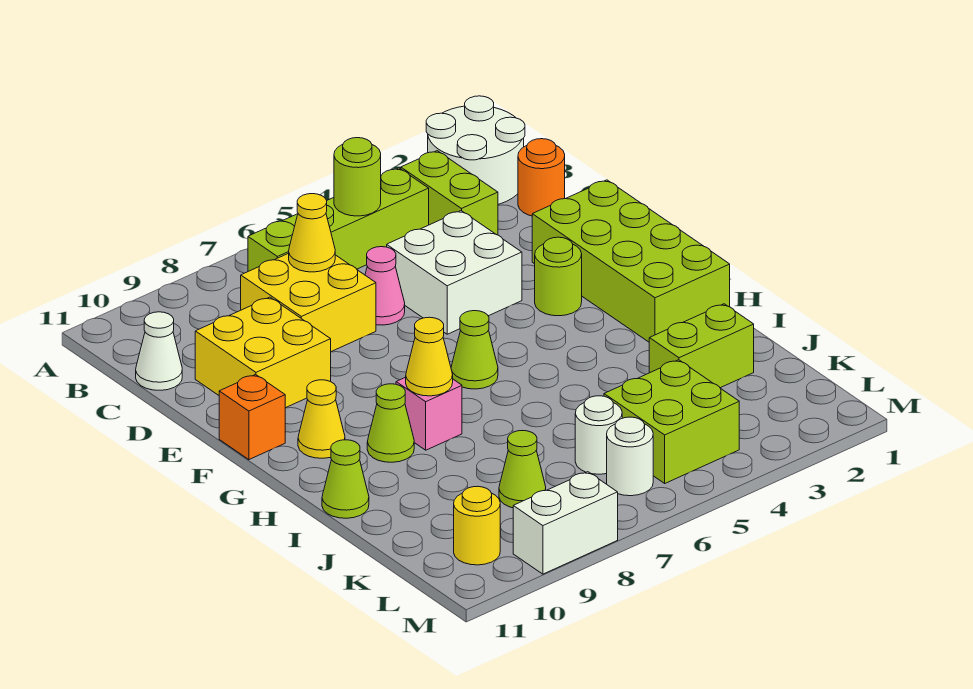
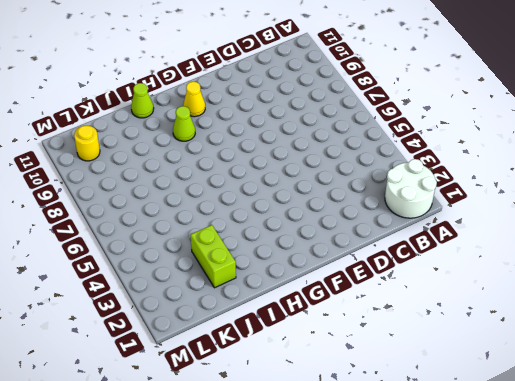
none -> lime brick B3:C3 level 1
none -> lime brick B4:B7 level 1
none -> orange round brick C1 level 1

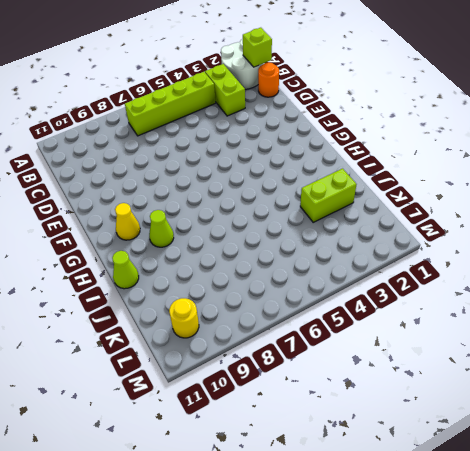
lime brick B1 level 2 -> none
none -> yellow brick C7:D8 level 1
none -> white cone C11 level 1
none -> white brick D4:E5 level 1

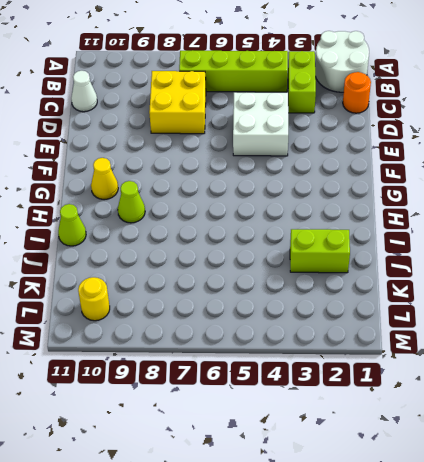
none -> pink cone D6 level 1
none -> yellow brick D9:E10 level 1
none -> lime brick E1:H2 level 1

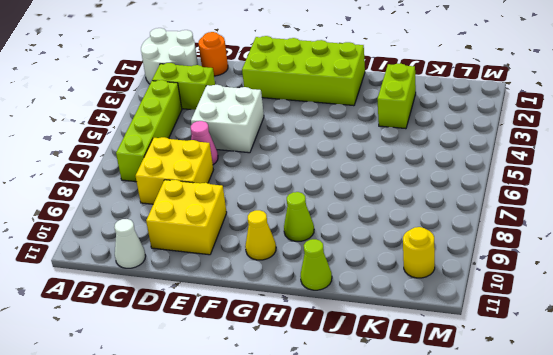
none -> lime round brick F3 level 1
none -> orange brick F11 level 1
none -> lime cone G6 level 1

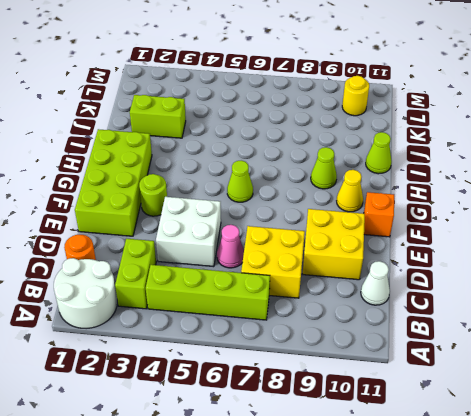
none -> pink brick H8 level 1
none -> lime brick K4:L5 level 1
none -> white round brick K6 level 1

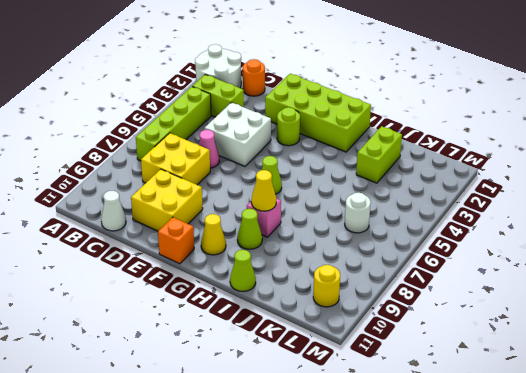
none -> lime brick K4:L5 level 1
none -> lime cone K8 level 1
none -> white round brick L6 level 1

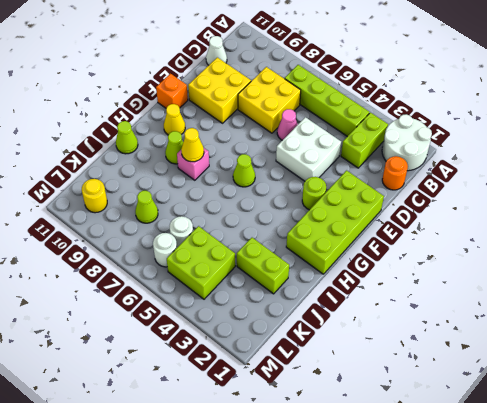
none -> white brick M8:M9 level 1
none -> lime round brick B5 level 2
none -> yellow cone C7 level 2

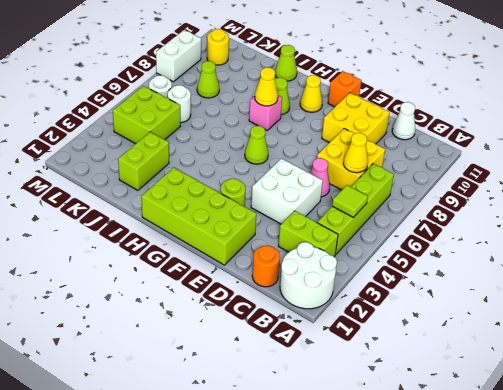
lime tile B5 level 2 -> lime round brick B5 level 2

